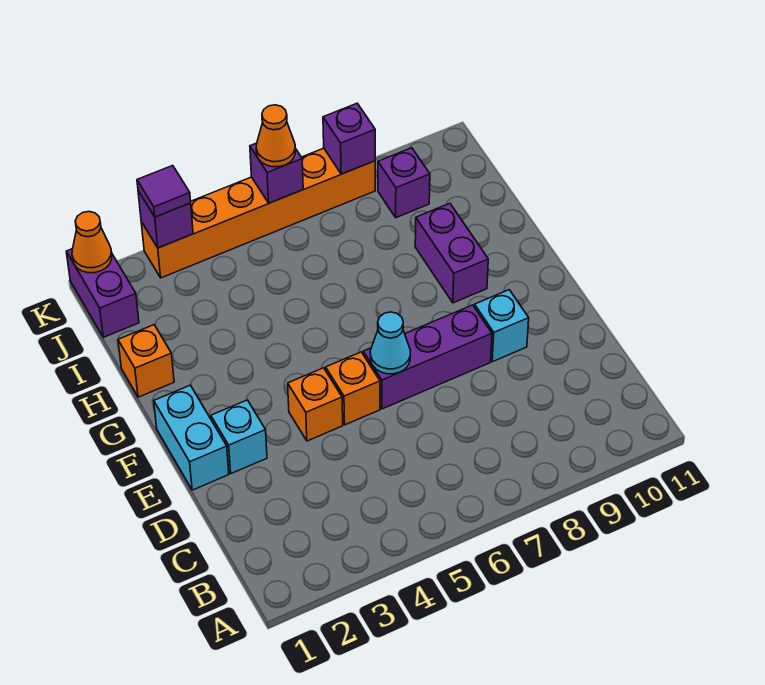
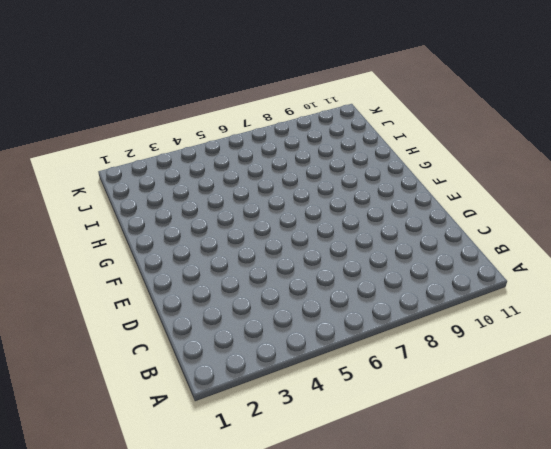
none -> cyan brick E1:F1 level 1
none -> cyan brick E2 level 1
none -> orange brick E4 level 1

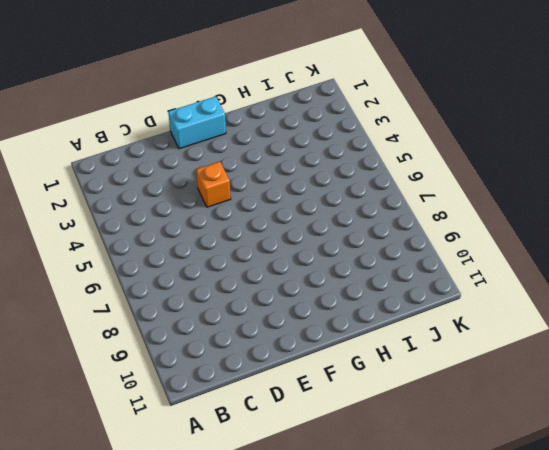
none -> cyan brick E2 level 1
none -> orange brick E5 level 1
none -> purple brick E6:E8 level 1

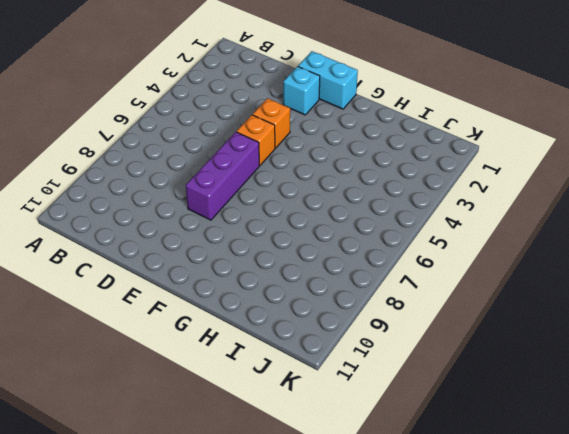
none -> cyan brick E9 level 1
none -> purple brick G9:H9 level 1
none -> orange brick H1 level 1

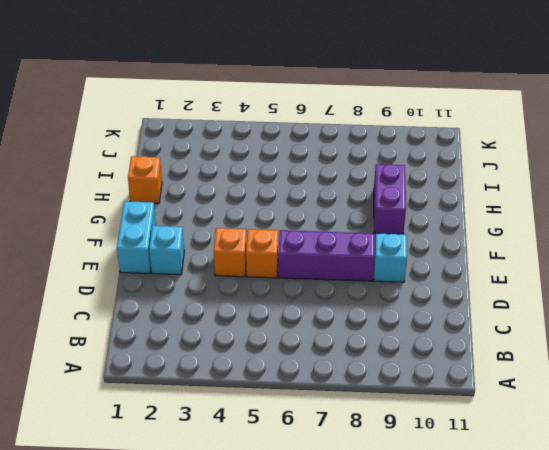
none -> purple brick J1:K1 level 1
none -> purple brick J9 level 1
none -> orange brick K3:K8 level 1

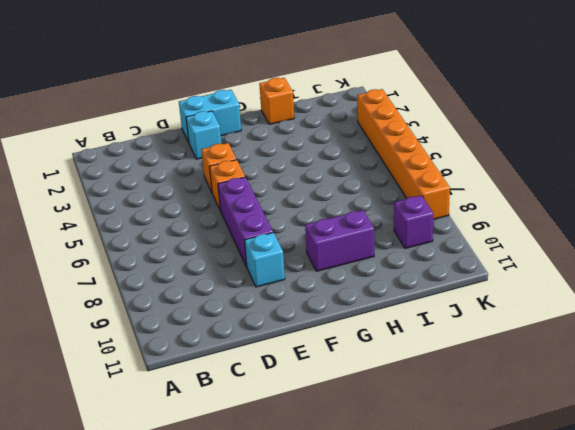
none -> purple brick J1:K1 level 1
none -> cyan cone E6 level 2
none -> orange cone K1 level 2

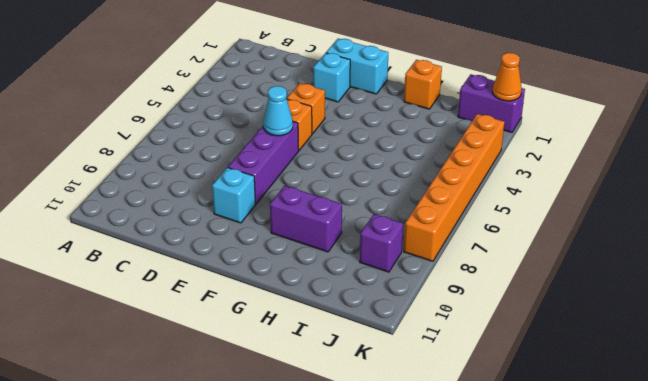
none -> purple brick K3 level 2
none -> purple brick K6 level 2
none -> purple brick K8 level 2

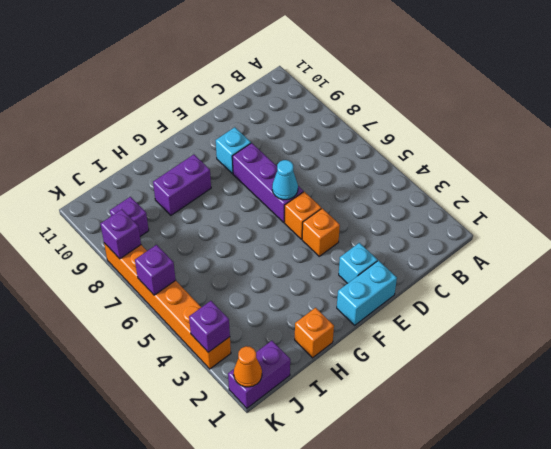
none -> purple tile K3 level 3
none -> orange cone K6 level 3

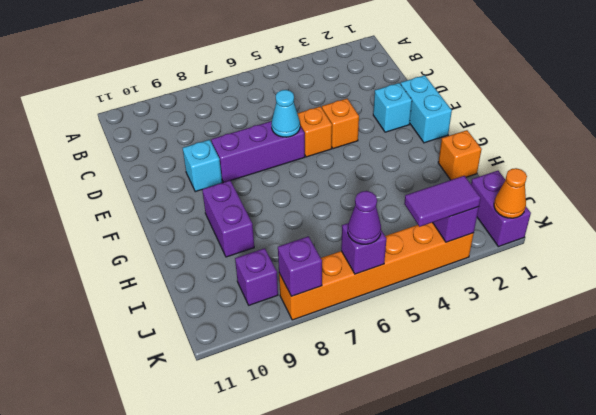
purple tile K3:K4 level 3 -> purple tile K3 level 3
purple cone K6 level 3 -> orange cone K6 level 3

